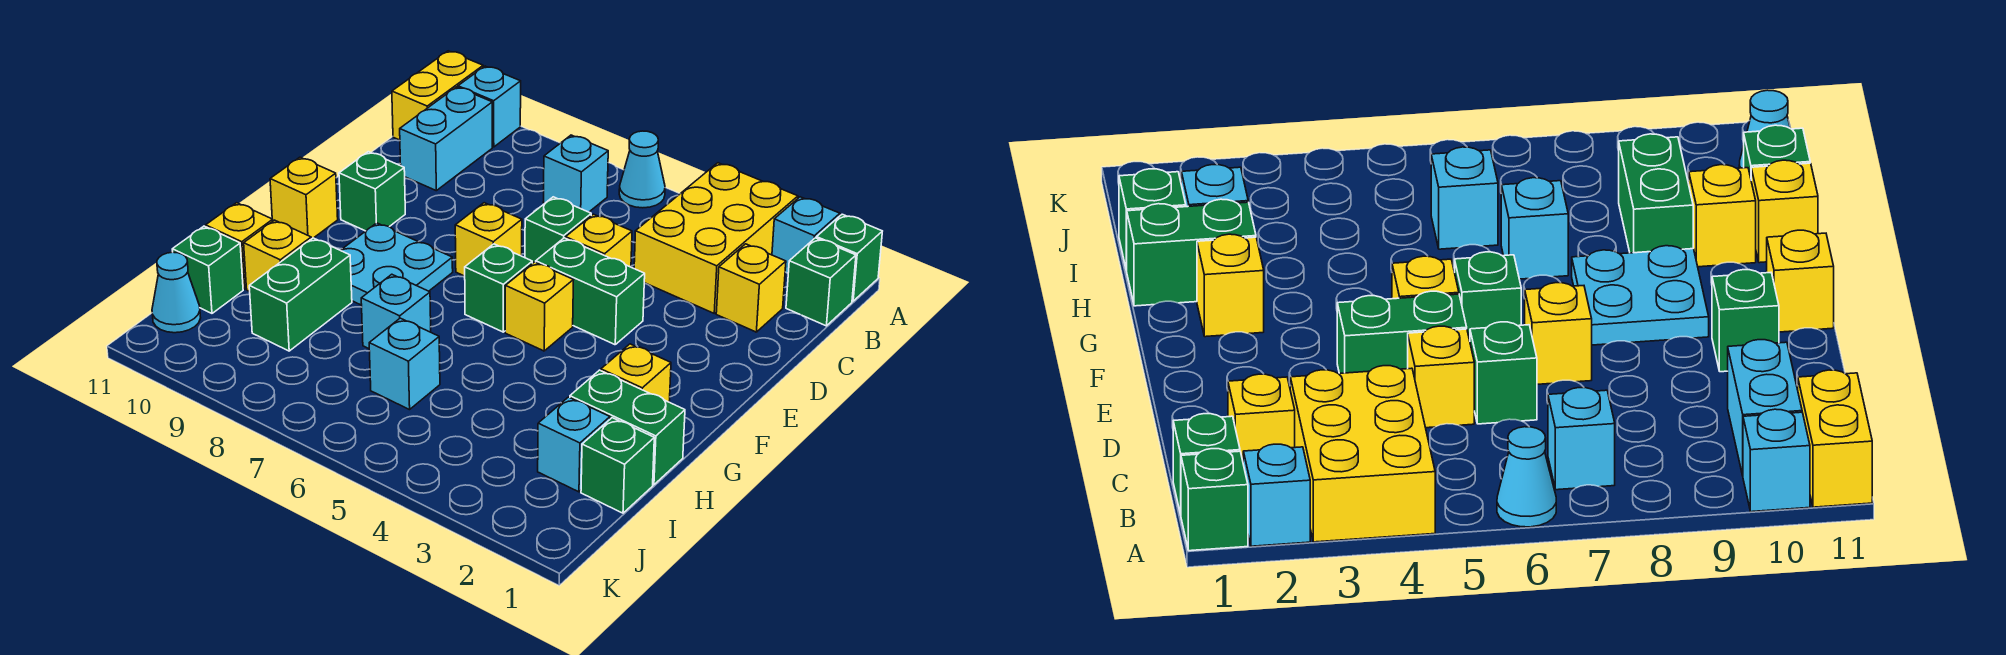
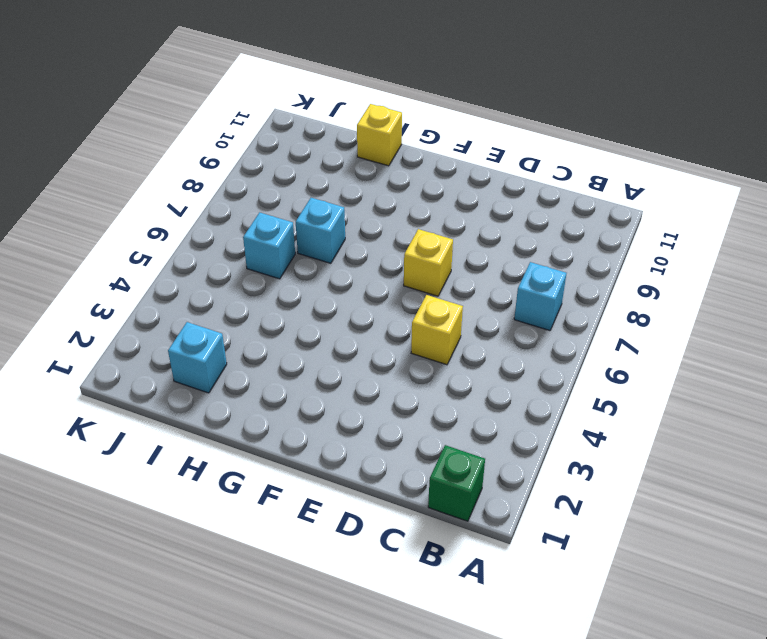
none -> green brick A1 level 1
none -> cyan brick A2 level 1
none -> yellow brick A3:C4 level 1
none -> cyan cone A6 level 1

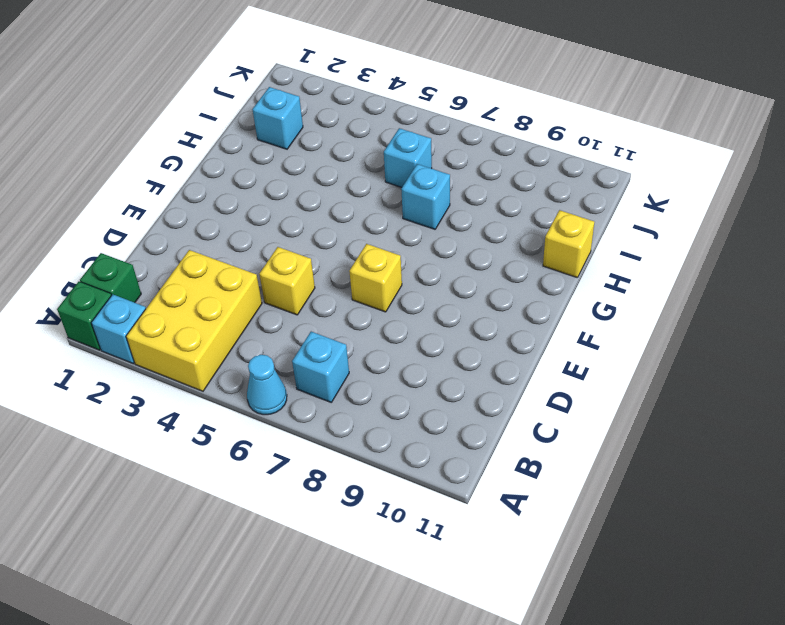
none -> cyan brick A10 level 1
none -> yellow brick A11:B11 level 1
none -> cyan brick B10:C10 level 1
none -> yellow brick C2 level 1

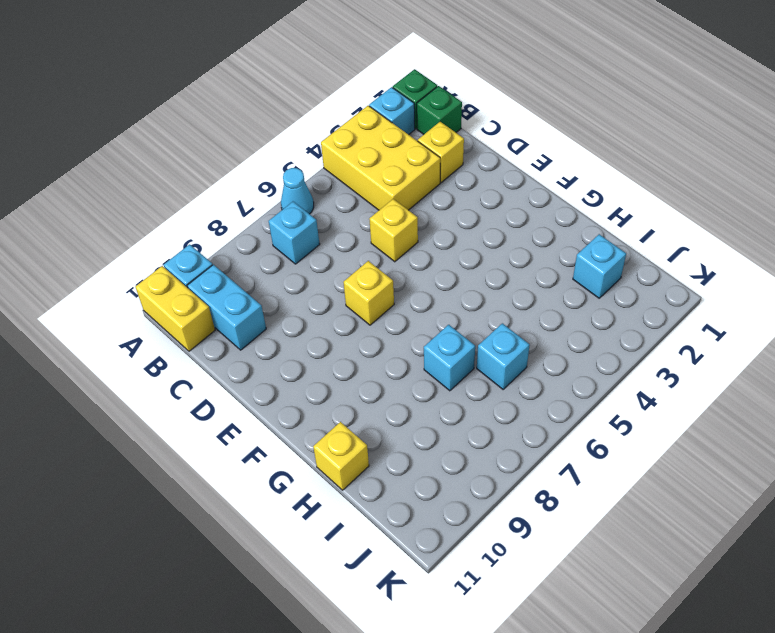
none -> green brick D6 level 1
none -> green brick E4:E5 level 1
none -> green brick E10 level 1
none -> yellow brick F5 level 1

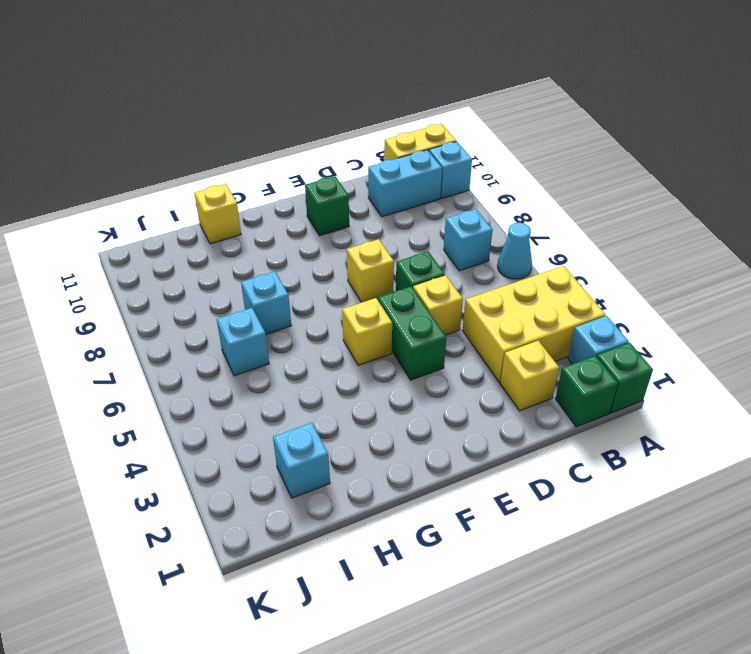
none -> green brick F6 level 1
none -> cyan plate F8:G9 level 1
none -> yellow brick F11 level 1
none -> yellow brick G2 level 1

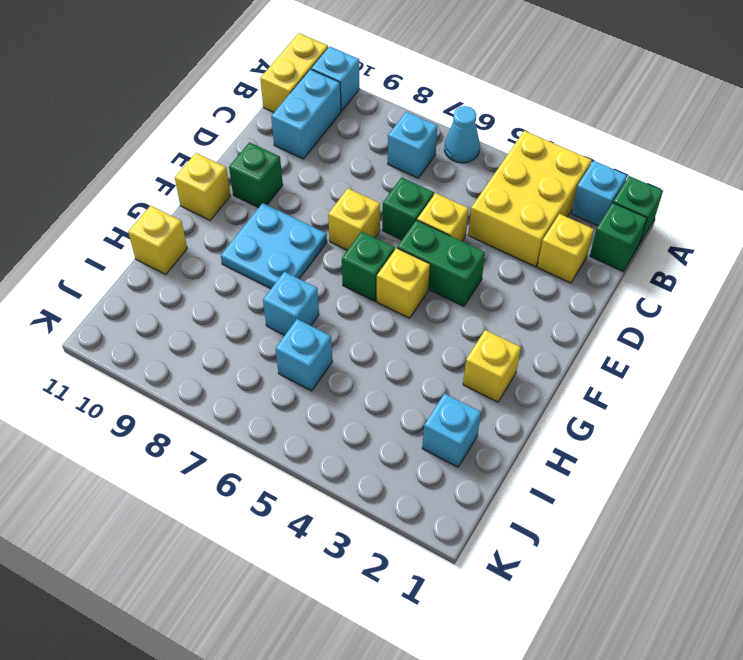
none -> green brick H1:H2 level 1
none -> green brick H9:I9 level 1
none -> yellow brick H10 level 1
none -> green brick I1 level 1

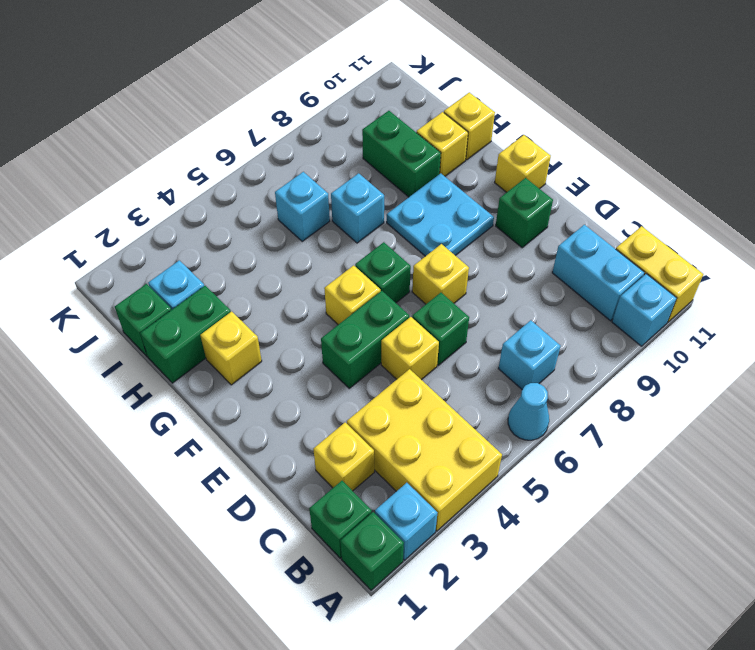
none -> green brick I11 level 1
none -> cyan cone J11 level 1

